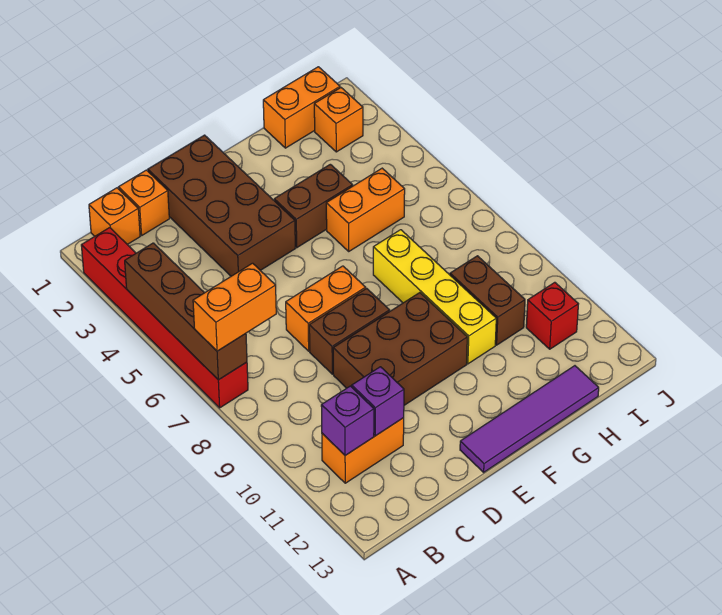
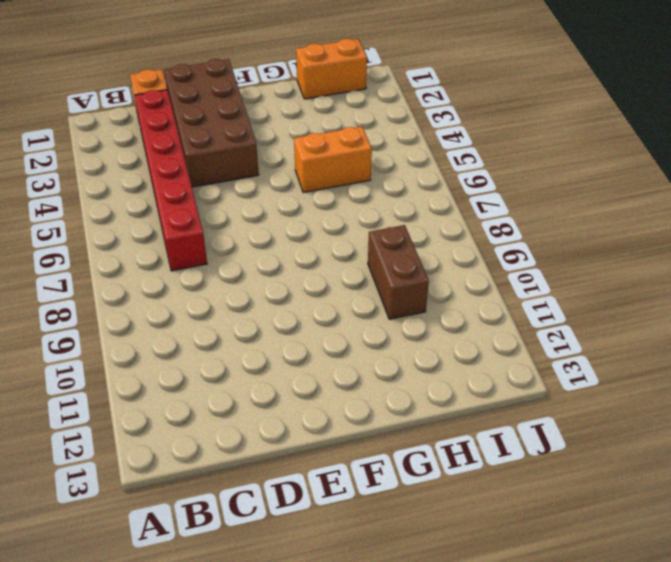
red brick C2:C7 level 1 -> red brick A2:A7 level 1
none -> orange brick B1 level 1
none -> orange brick B11:C11 level 1
none -> orange brick D7:E7 level 1

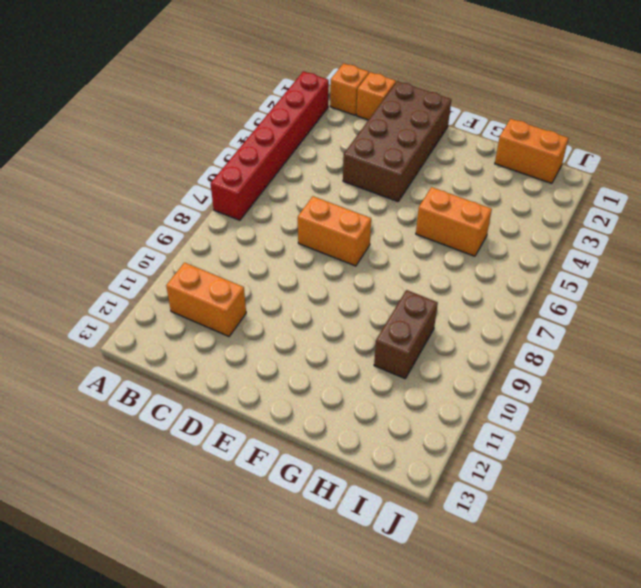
none -> brown brick D8:E8 level 1
none -> brown brick D9:F10 level 1
none -> purple tile E13:H13 level 1

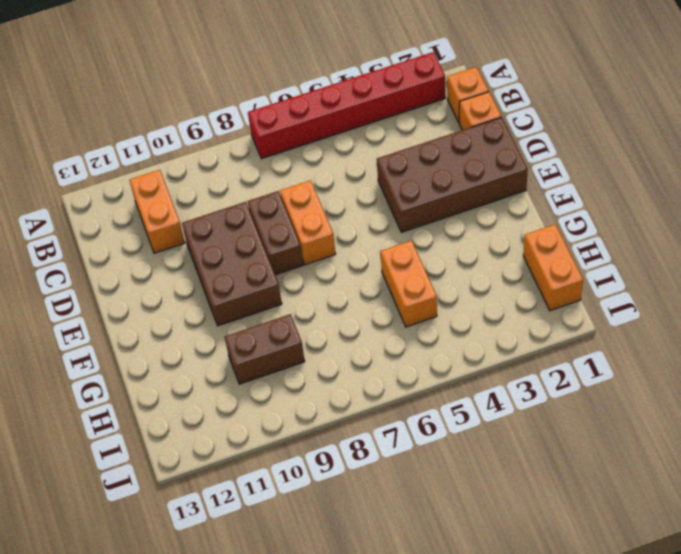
none -> purple tile E13:H13 level 1
none -> brown brick F4:G4 level 1
none -> yellow brick G7:G10 level 1

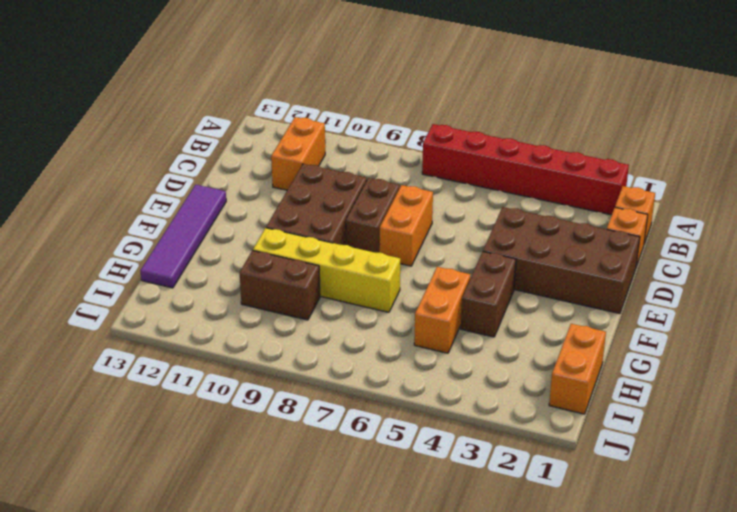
none -> orange brick I2 level 1
none -> red brick I11 level 1
none -> brown brick A4:A7 level 2

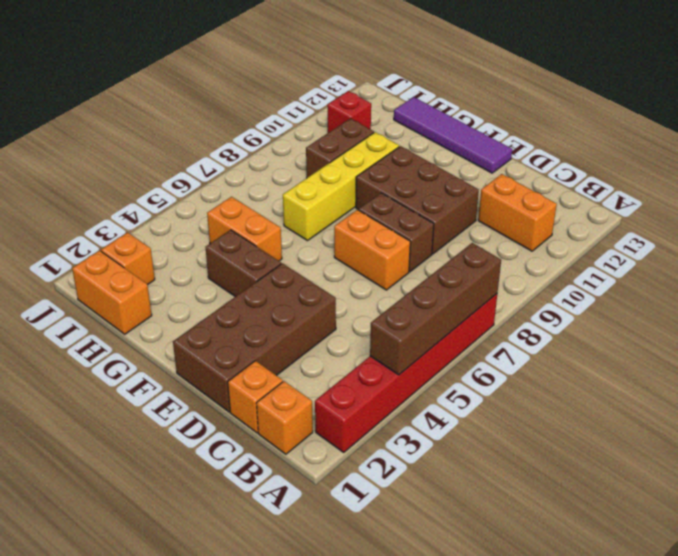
none -> purple brick B11 level 2
none -> purple brick C11 level 2
none -> orange brick A7:B7 level 3

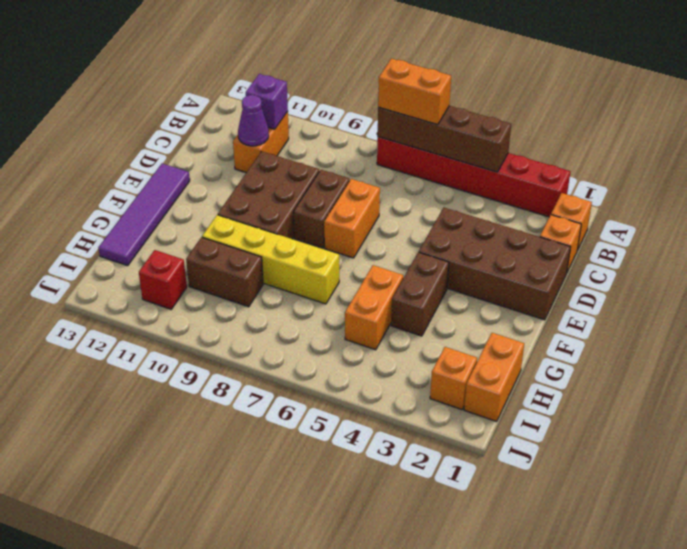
orange brick A6:A7 level 3 -> orange brick A7:B7 level 3
purple cone C11 level 2 -> purple brick C11 level 2

